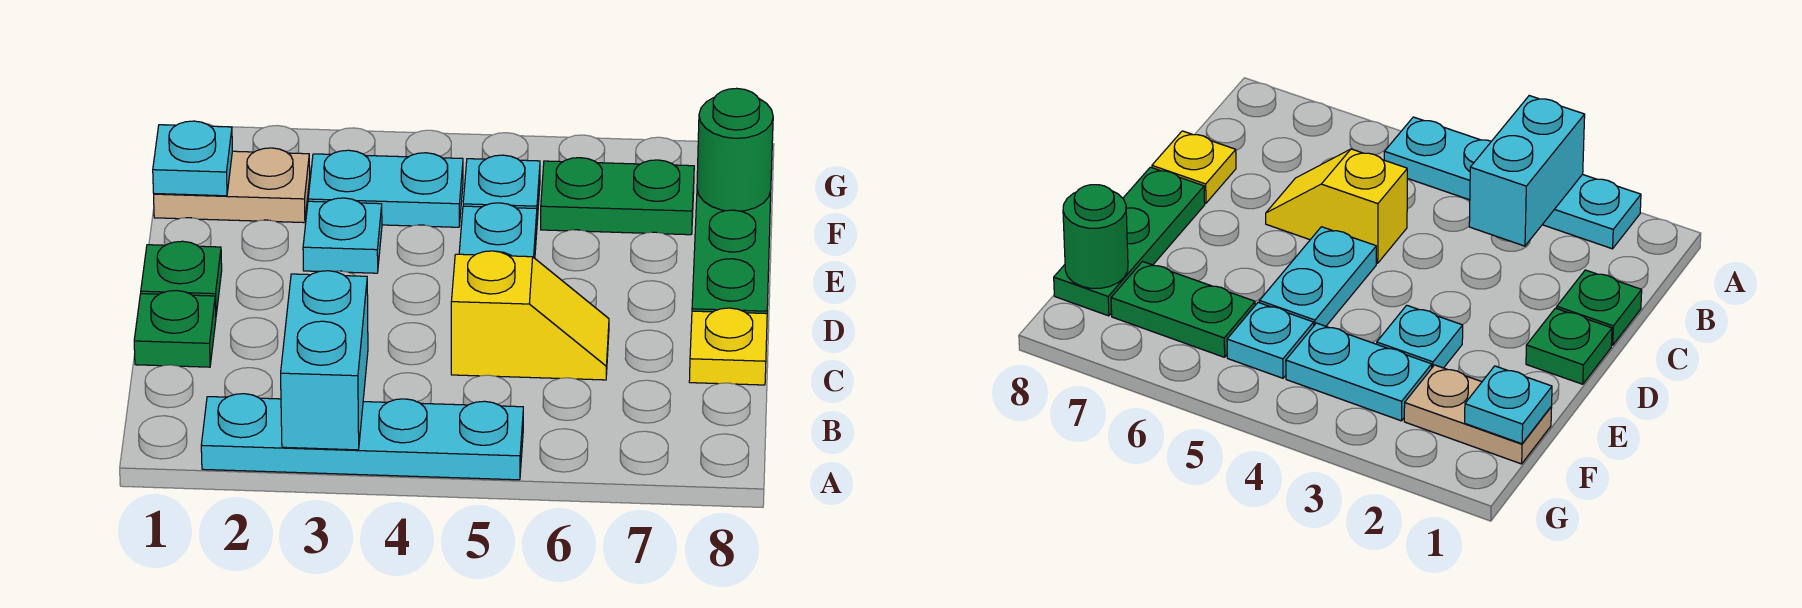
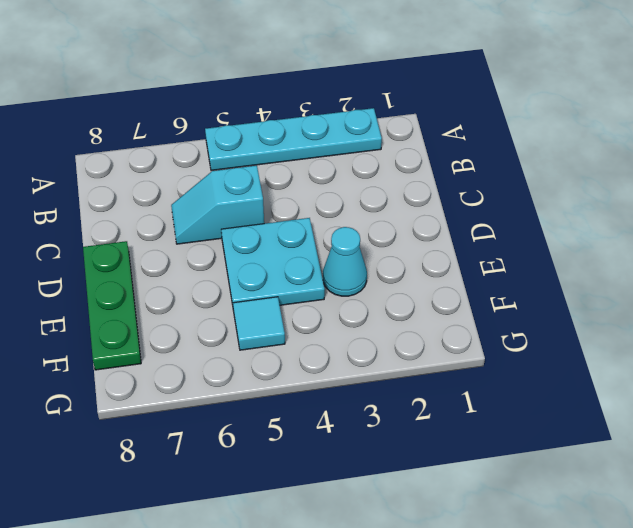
cyan slope C5:C6 level 1 top 5 -> yellow slope C5:C6 level 1 top 5
cyan plate D4:E5 level 1 -> cyan plate D5:E5 level 1
cyan cone E3 level 1 -> cyan plate E3 level 1
cyan tile F5 level 1 -> cyan plate F5 level 1
none -> green plate C1 level 1
none -> yellow plate C8 level 1
none -> green plate D1 level 1

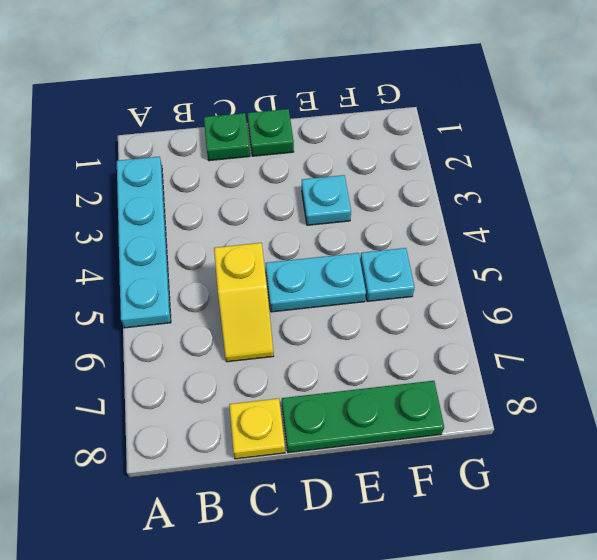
none -> tan plate F1:F2 level 1
none -> cyan plate F3:F4 level 1
none -> green plate F6:F7 level 1

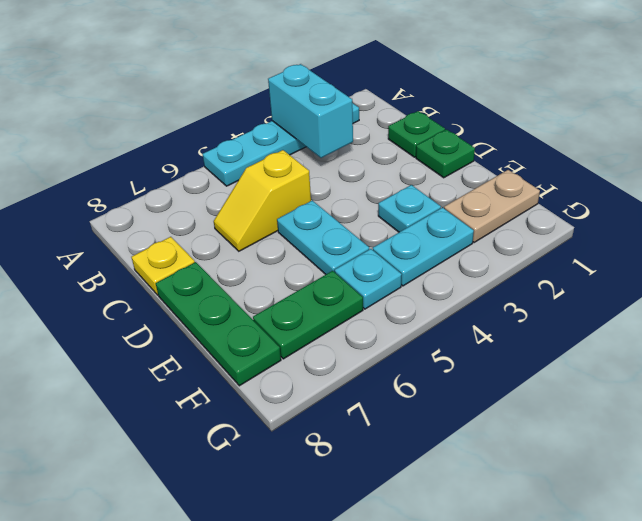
none -> cyan plate F1 level 2
none -> green round brick F8 level 2

